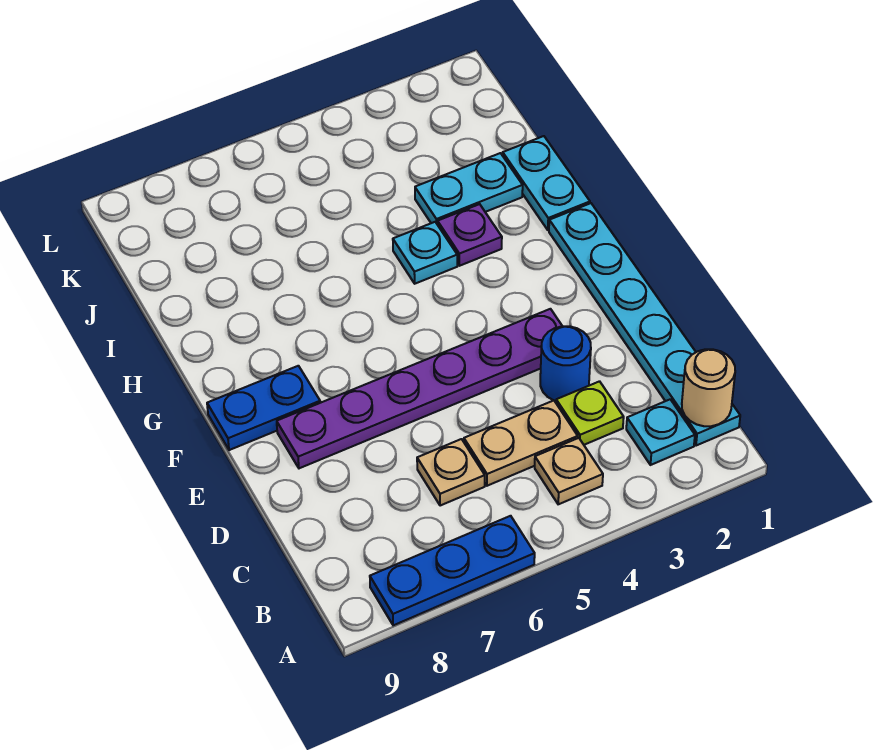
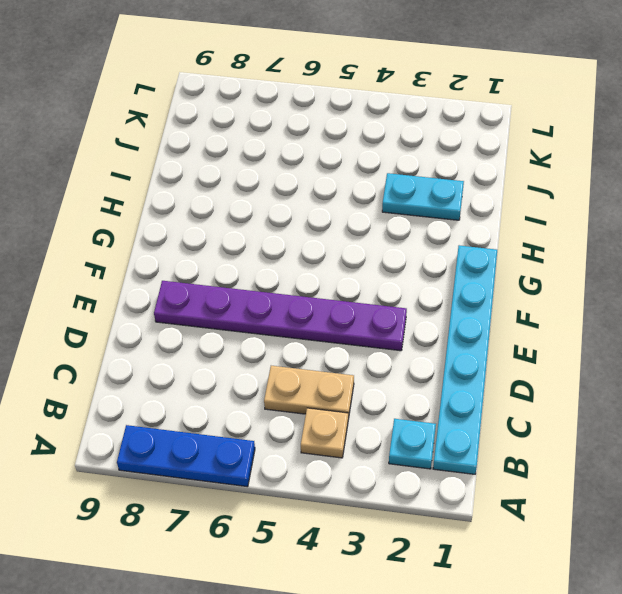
none -> lime plate C3 level 1
none -> tan plate C6 level 1
none -> blue round brick D3 level 1

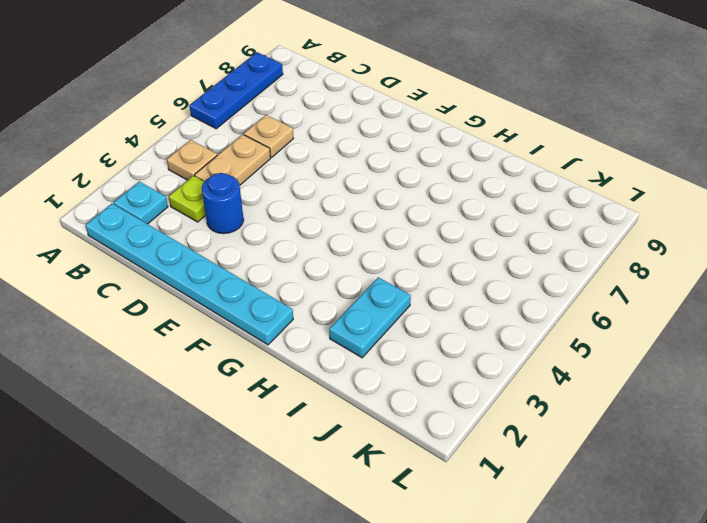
none -> purple plate E3:E8 level 1
none -> blue plate F8:F9 level 1
none -> cyan plate H1:I1 level 1

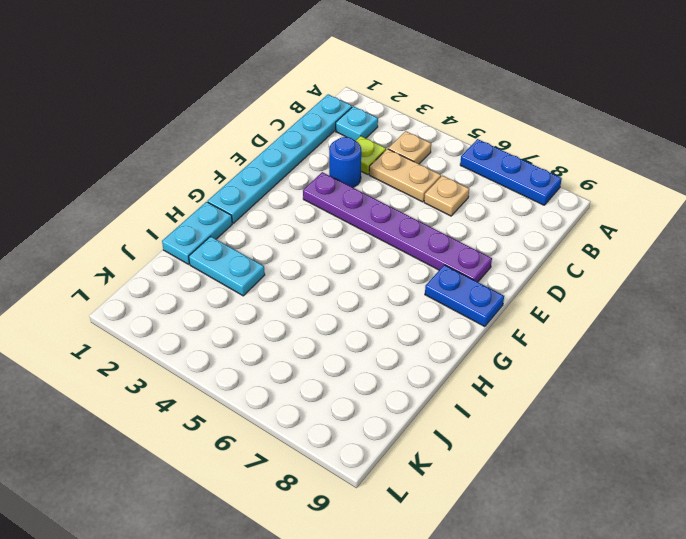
none -> purple plate H3 level 1
none -> cyan plate H4 level 1
none -> tan round brick B1 level 2

